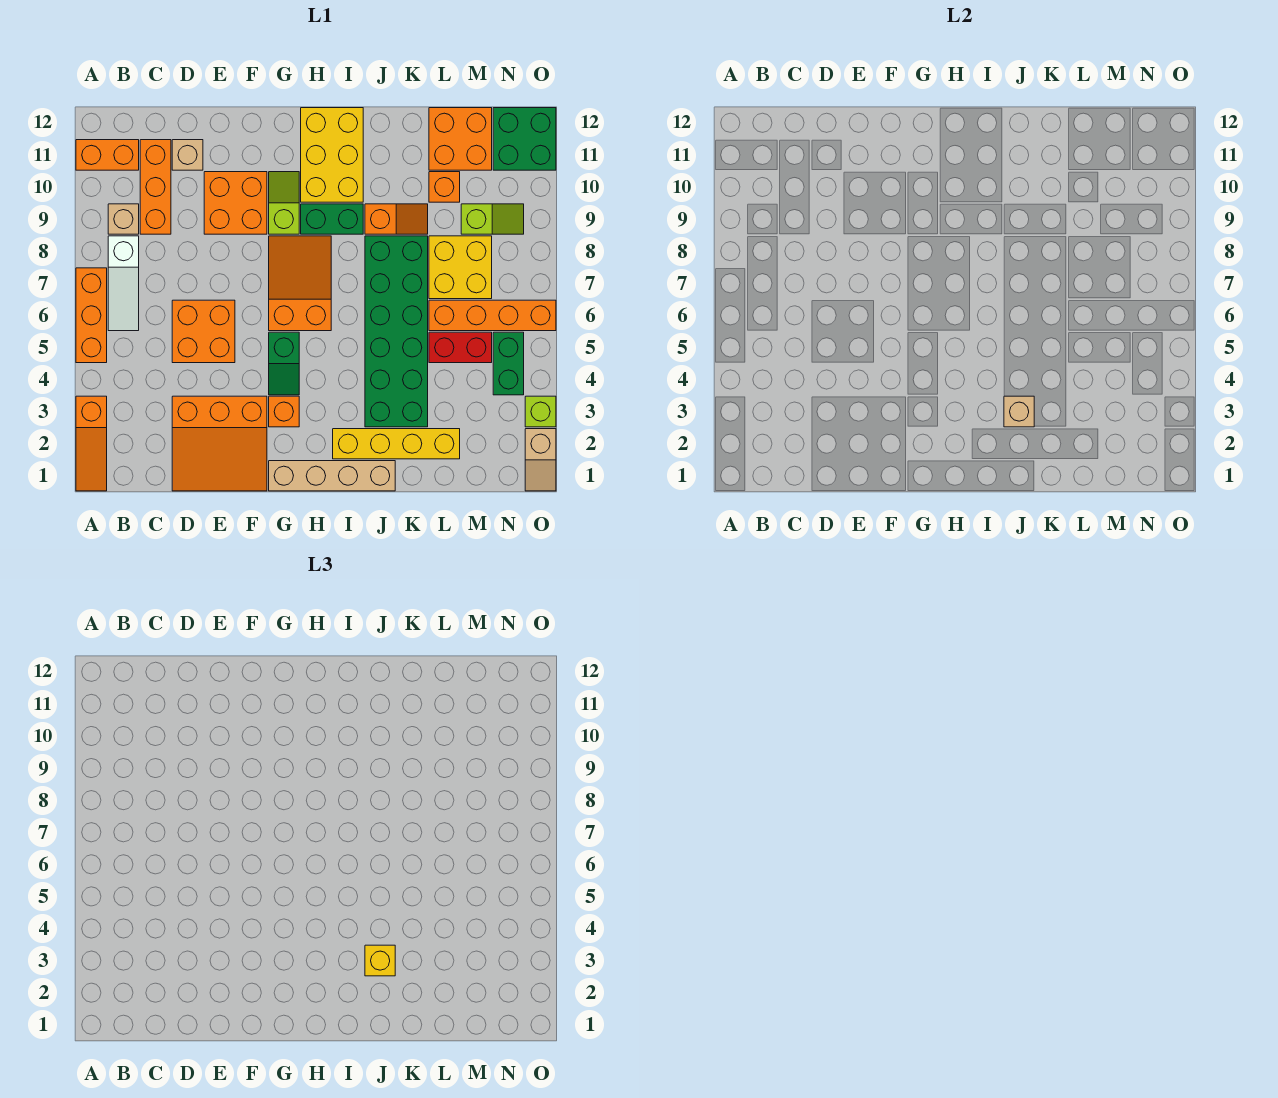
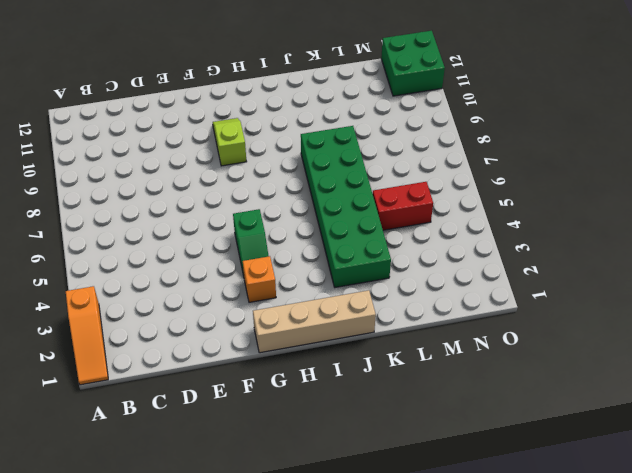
none -> orange brick A5:A7 level 1
none -> orange brick A11:B11 level 1
none -> white slope B6:B8 level 1 top 8
none -> tan brick B9 level 1

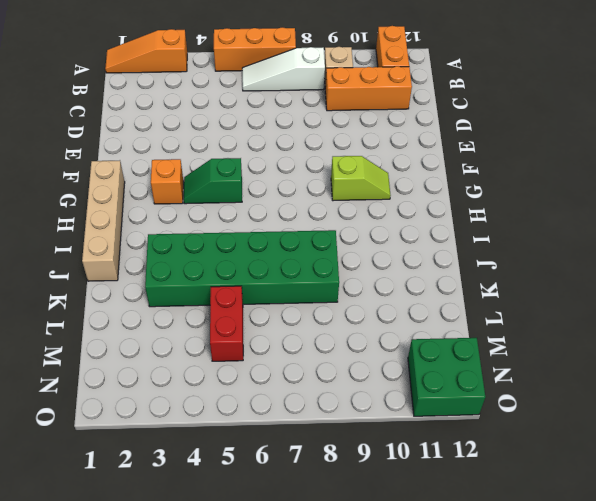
none -> orange slope D1:F3 level 1 top 3
none -> orange brick D5:E6 level 1
none -> tan brick D11 level 1
none -> orange brick E9:F10 level 1

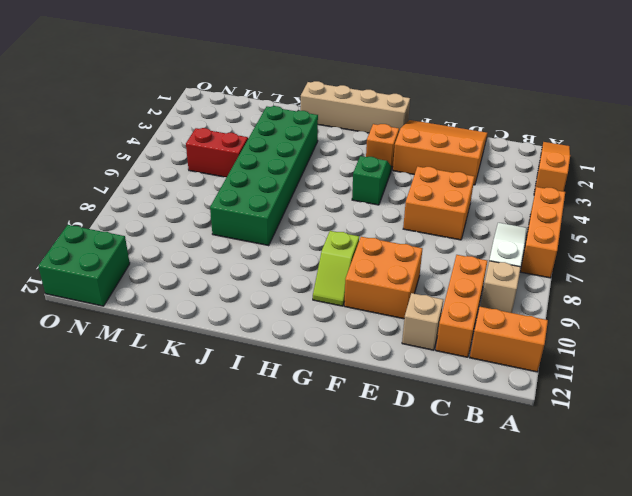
none -> orange slope G6:H8 level 1 top 6
none -> green brick H9:I9 level 1
none -> yellow brick H10:I12 level 1
none -> yellow brick I2:L2 level 1

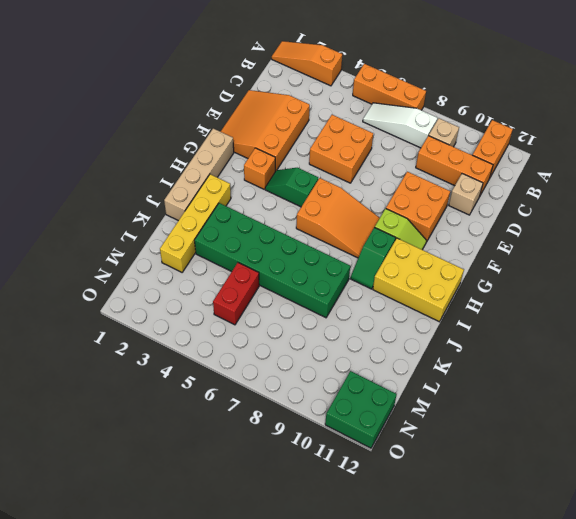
green slope H9:I9 level 1 top H -> green brick H9:I9 level 1
none -> orange slope J9:K9 level 1 top J
none -> orange brick L6:O6 level 1
none -> yellow brick L7:M8 level 1
none -> orange brick L10 level 1

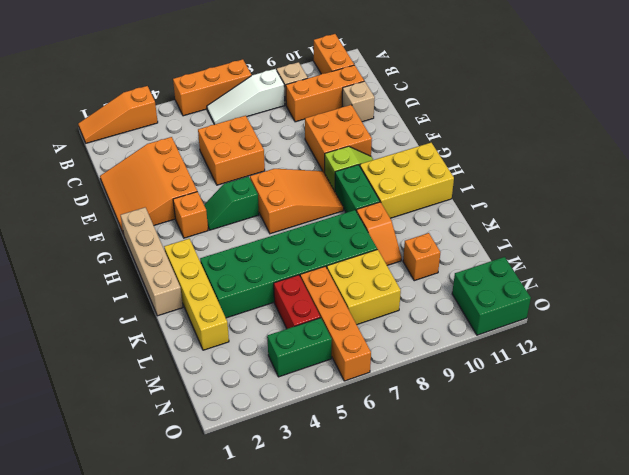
none -> orange brick L11:M12 level 1
none -> lime slope M9:N9 level 1 top M
none -> tan slope O1:O2 level 1 top 2
none -> lime brick O3 level 1

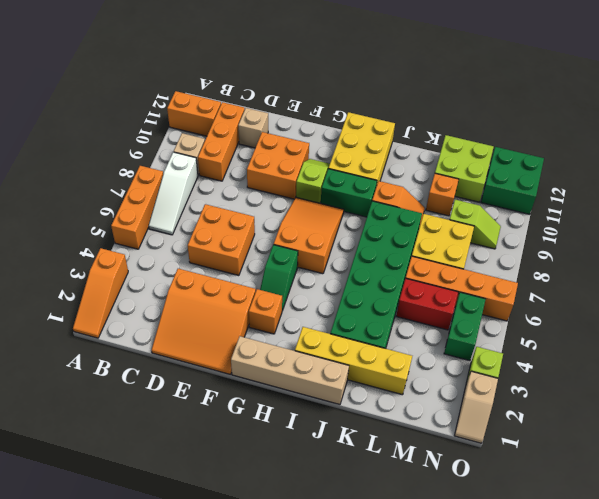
lime brick L11:M12 level 1 -> orange brick L11:M12 level 1
none -> tan brick J3 level 2
none -> yellow brick J3 level 3

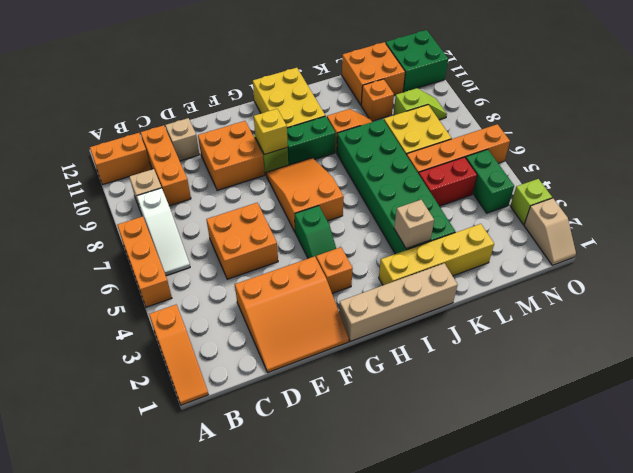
yellow brick G9 level 2 -> yellow brick J3 level 3

